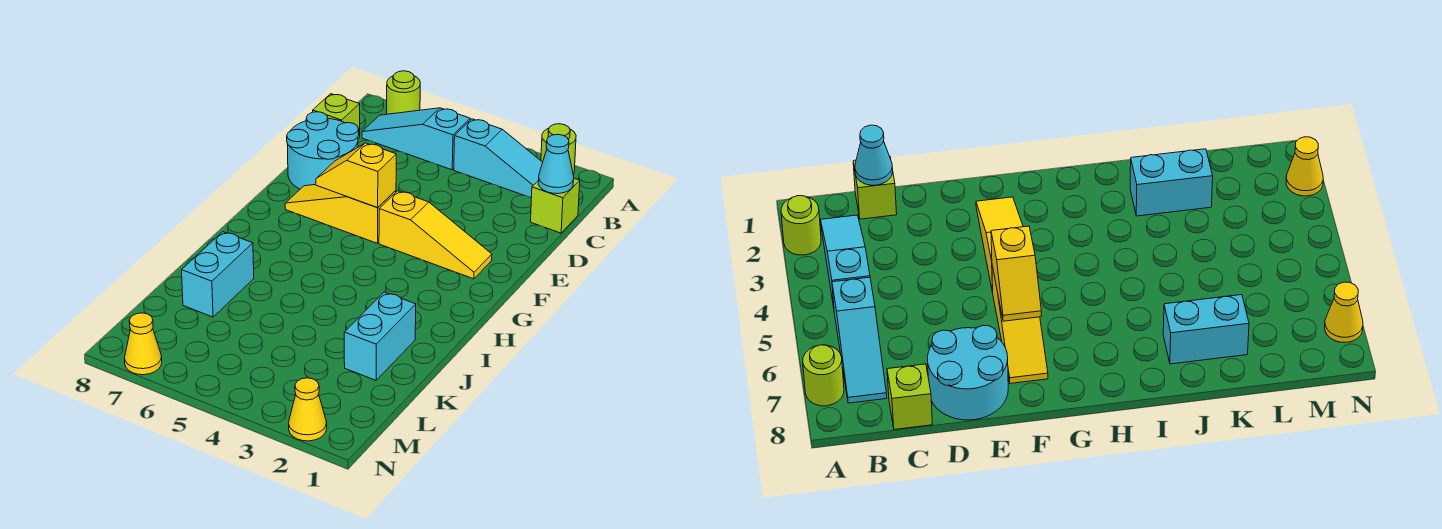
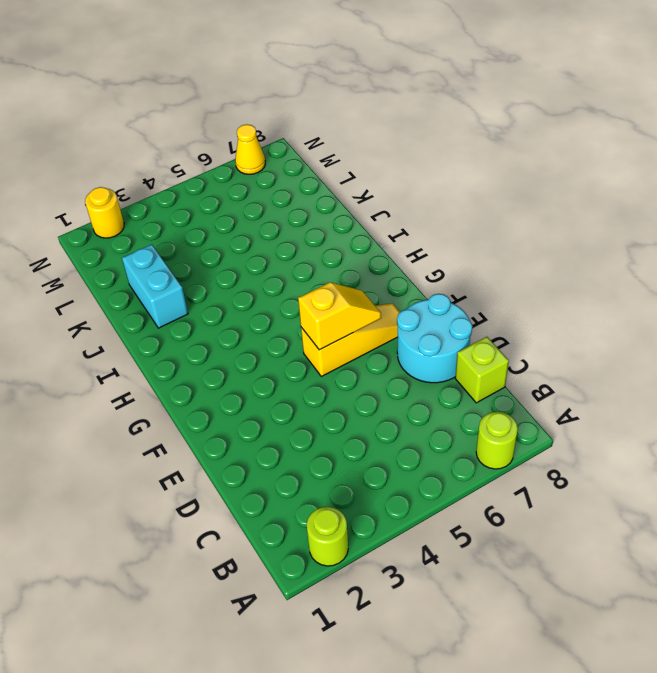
yellow round brick N2 level 1 -> yellow cone N2 level 1
none -> cyan slope B2:B4 level 1 top 4
none -> cyan slope B5:B7 level 1 top 5
none -> lime brick C1 level 1

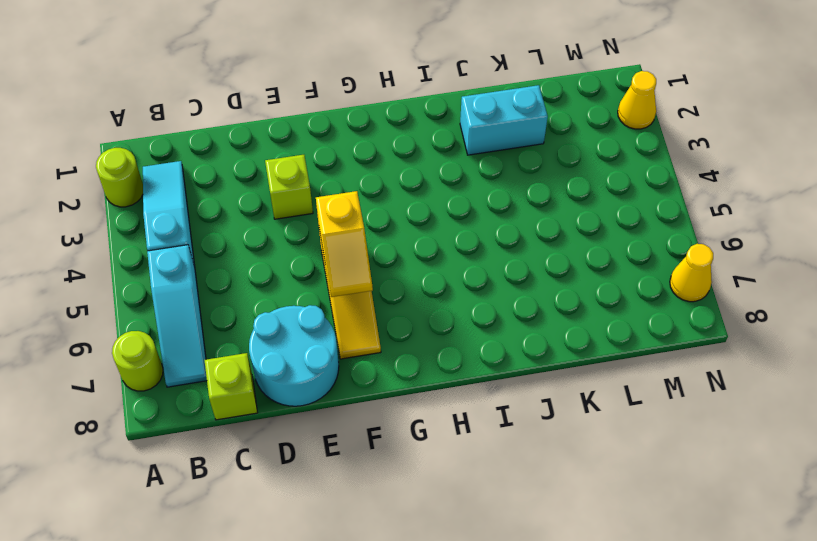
lime brick E3 level 1 -> lime brick C1 level 1
none -> yellow slope F2:F4 level 1 top 4
none -> cyan brick J7:K7 level 1
none -> cyan cone C1 level 2

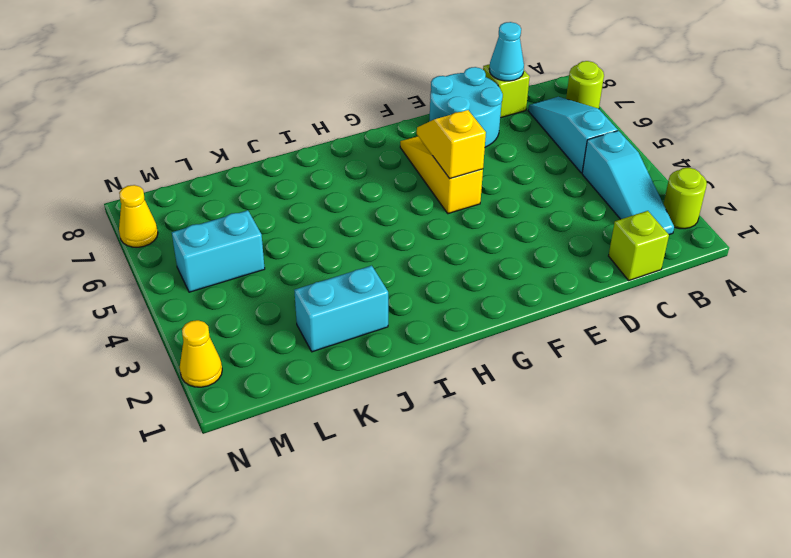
cyan cone C8 level 2 -> cyan cone C1 level 2
cyan brick L5:M5 level 1 -> cyan brick J7:K7 level 1
none -> yellow slope F2:F4 level 1 top 4

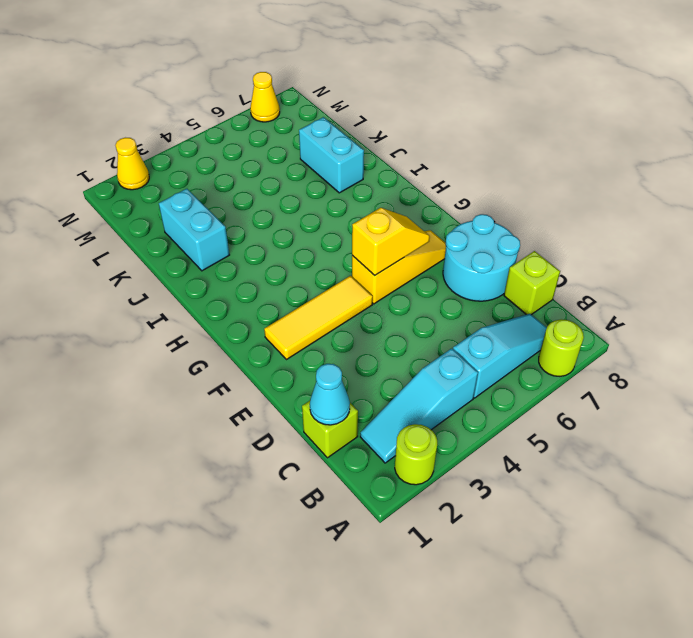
yellow tile F2:F4 level 1 -> yellow slope F2:F4 level 1 top 4

